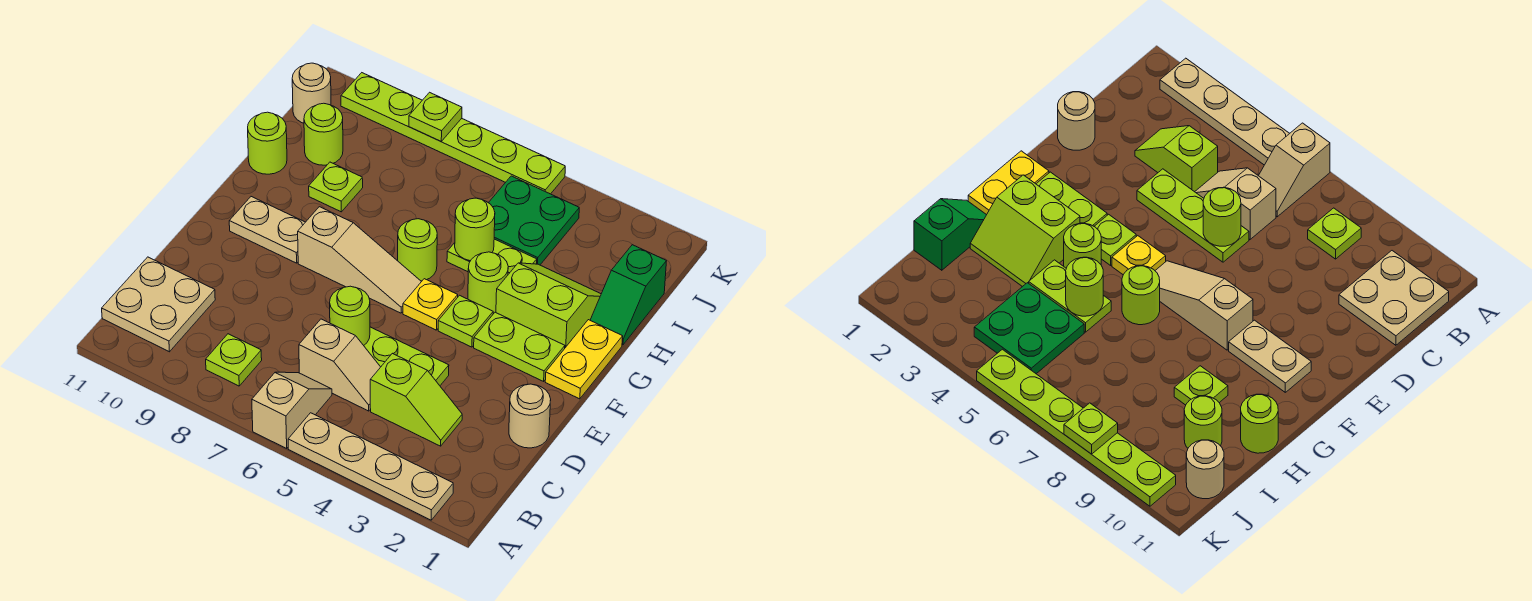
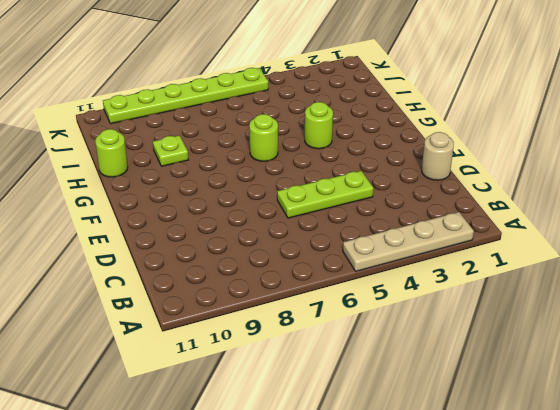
none -> tan slope A6:B6 level 1 top A
none -> lime plate B8 level 1
none -> tan plate B10:C11 level 1

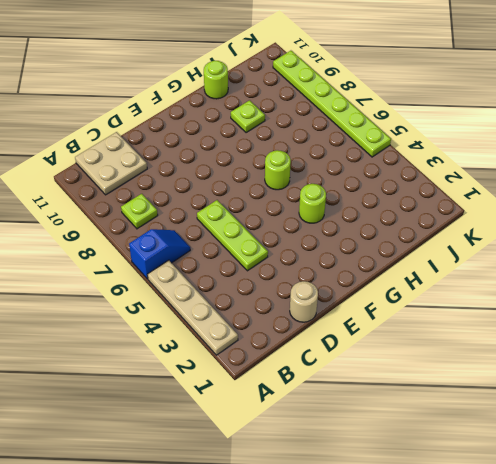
blue slope A6:B6 level 1 top A -> tan slope A6:B6 level 1 top A
none -> lime slope C3:C4 level 1 top 4
none -> tan slope C5:C6 level 1 top 6
none -> yellow plate F1:G1 level 1

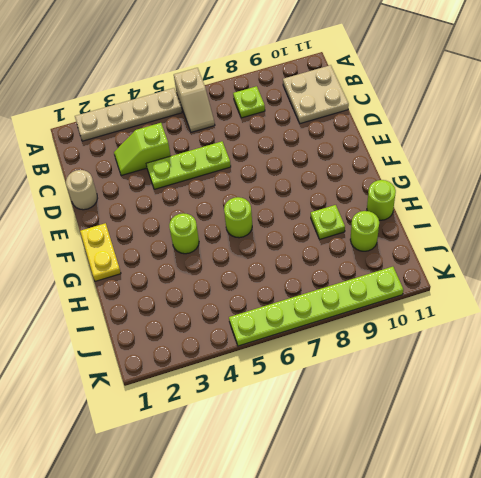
none -> tan slope C5:C6 level 1 top 6
none -> lime plate F2:F3 level 1
none -> lime plate F4 level 1

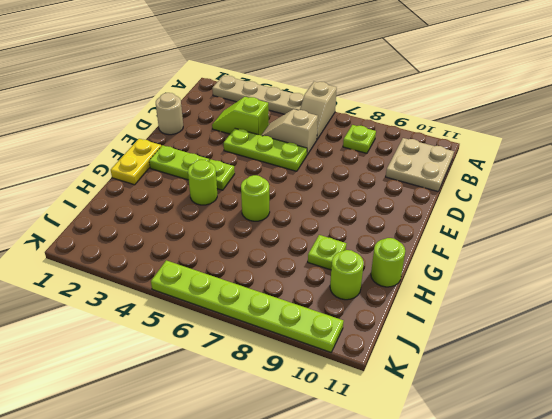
none -> yellow plate F5 level 1
none -> tan slope F6:F8 level 1 top 8
none -> tan plate F9:F10 level 1

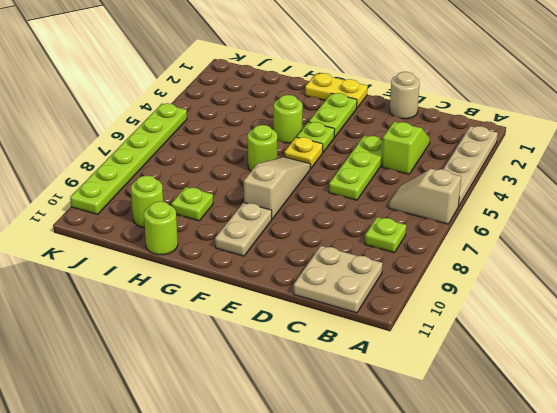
none -> tan slope C5:C6 level 1 top 6
none -> lime slope G2:H3 level 1 top G
none -> green slope H1:I1 level 1 top I

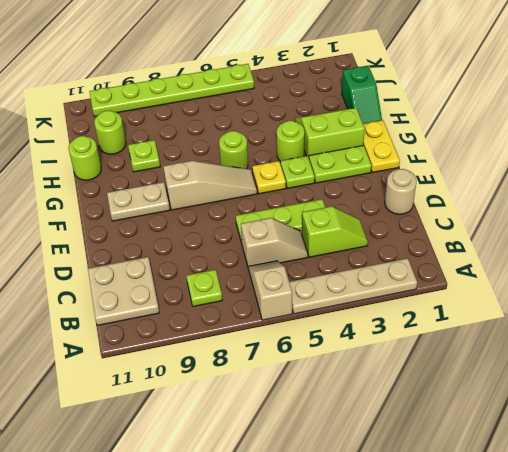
none -> lime plate H4:H5 level 1
none -> green plate I4:J5 level 1
none -> tan round brick J11 level 1

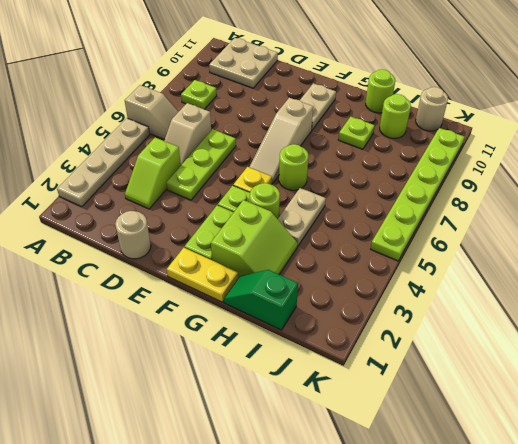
tan plate H4:H5 level 1 -> lime plate H4:H5 level 1
none -> green plate I4:J5 level 1
none -> lime round brick D6 level 2
none -> lime round brick H5 level 2

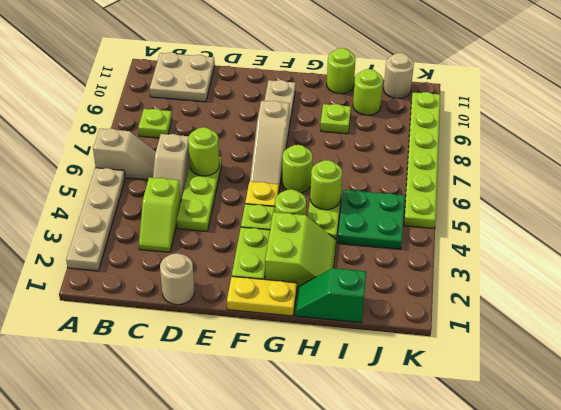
none -> lime plate K8 level 2

